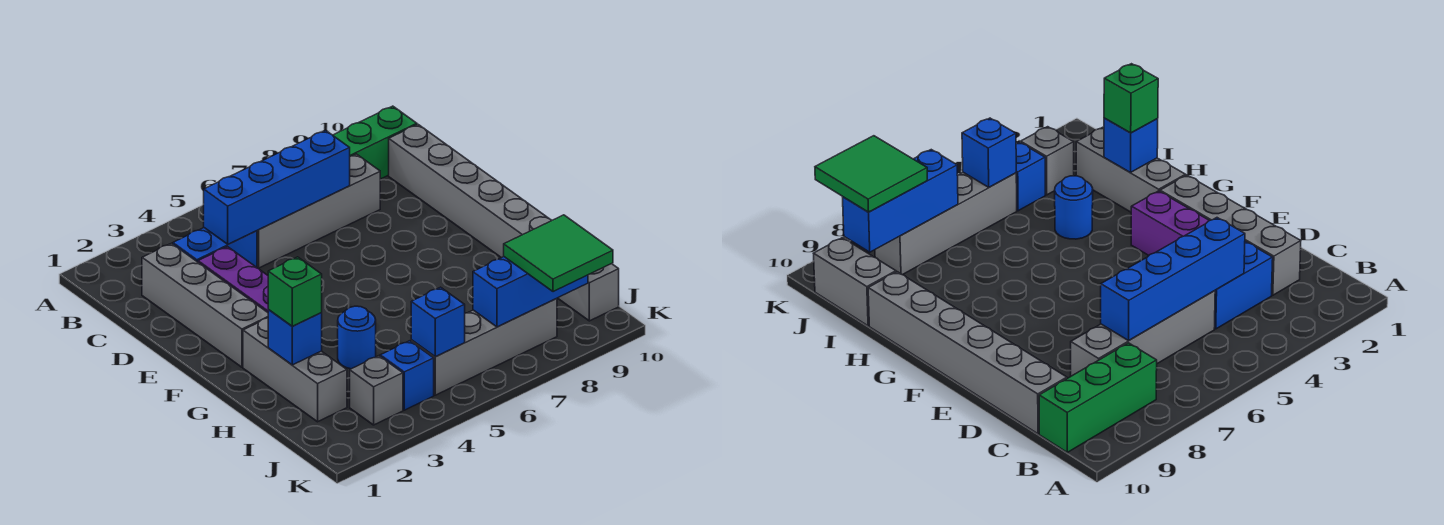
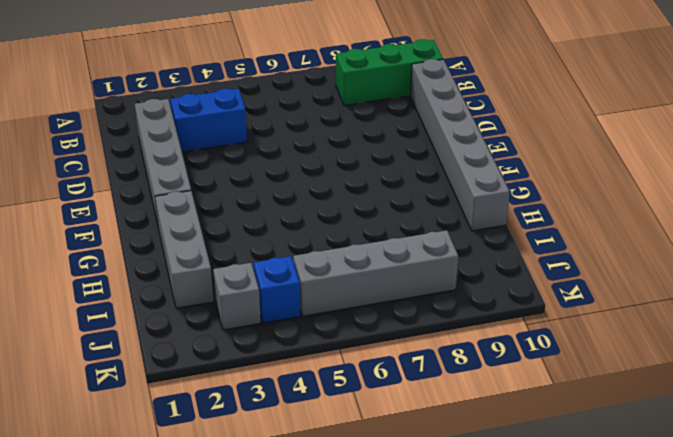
none -> grey brick C5:C8 level 1
none -> purple brick D3:F3 level 1
none -> blue round brick H4 level 1

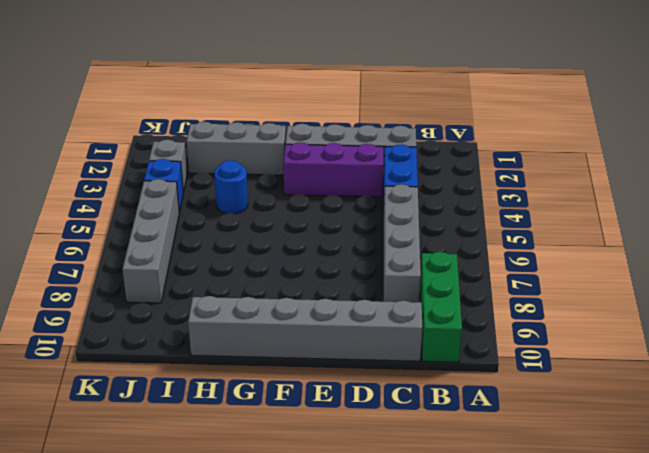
none -> grey brick I10:J10 level 1
none -> blue brick C4:C7 level 2
none -> blue brick H2 level 2

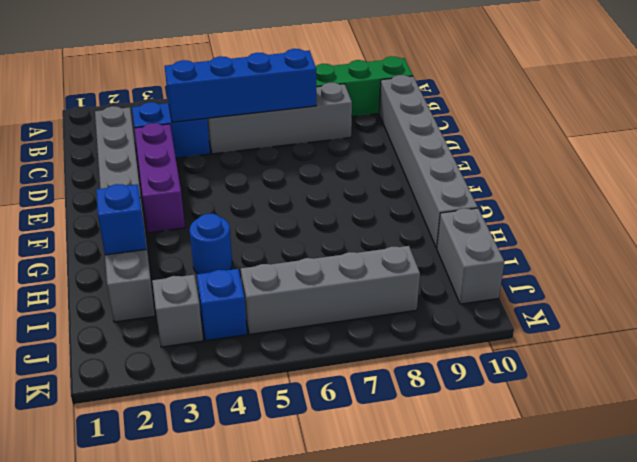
none -> blue brick J5 level 2
none -> blue brick J7:J9 level 2
none -> green brick H2 level 3

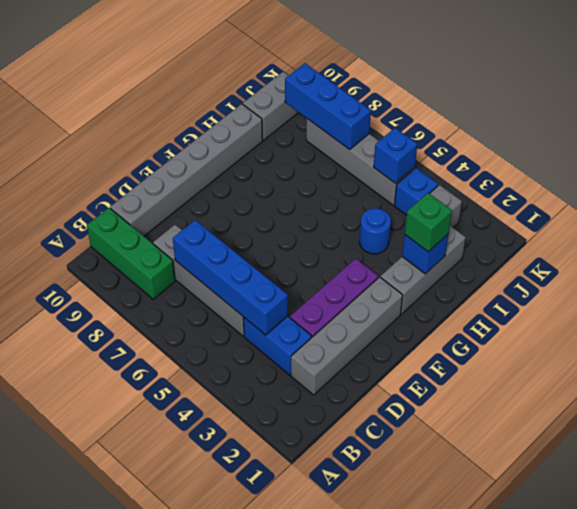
none -> green tile J8:K9 level 3

